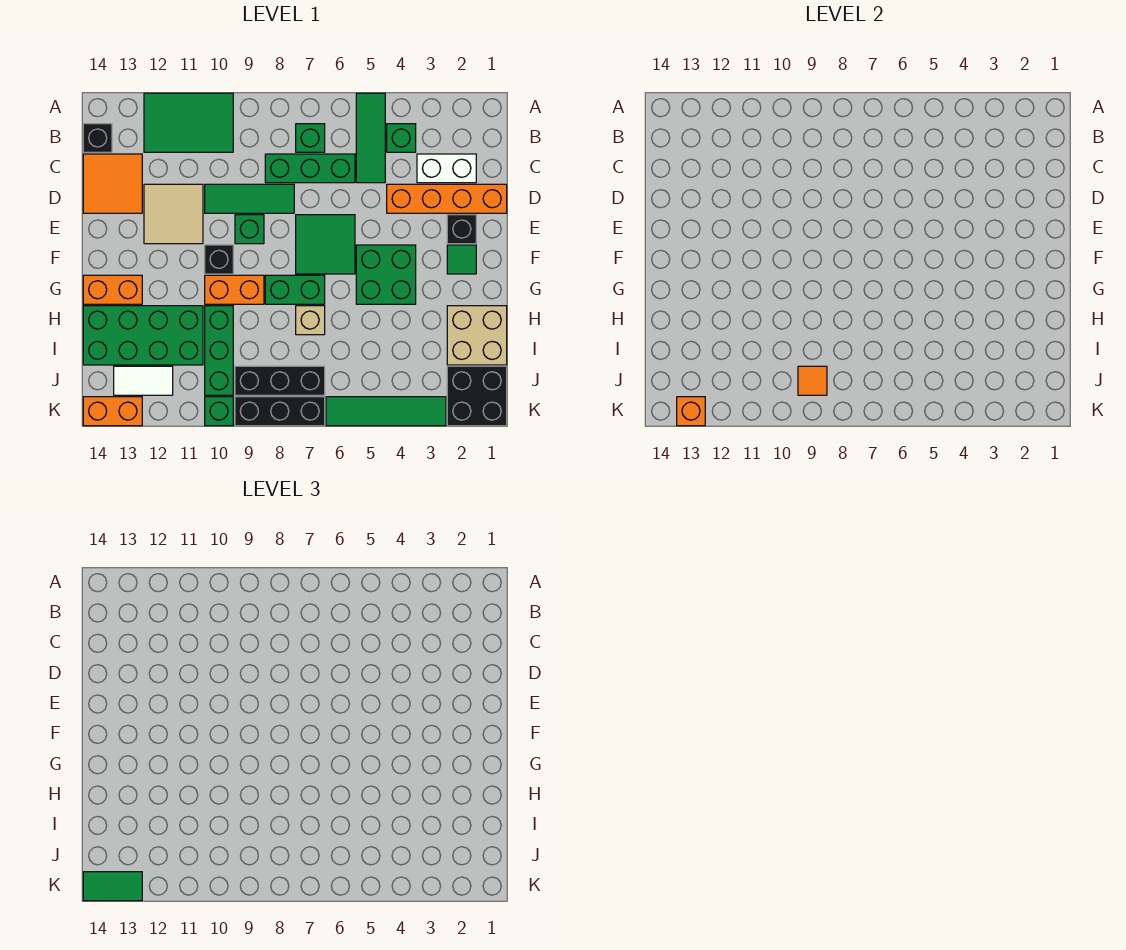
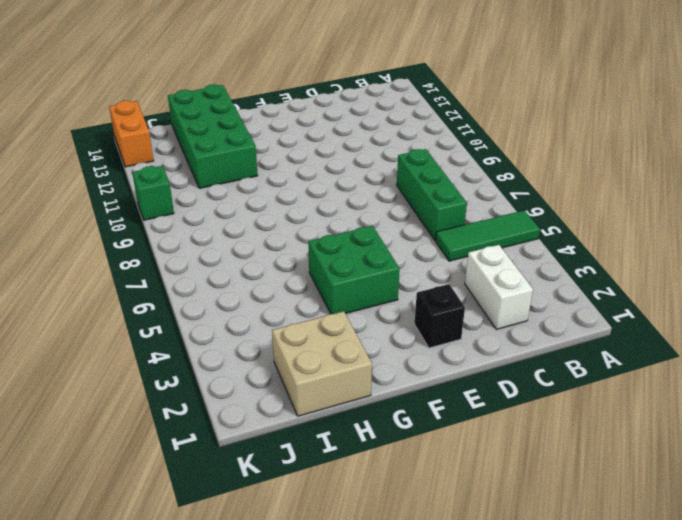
none -> green tile A10:B12 level 1
none -> green brick B4 level 1
none -> green brick B7 level 1
none -> black brick B14 level 1

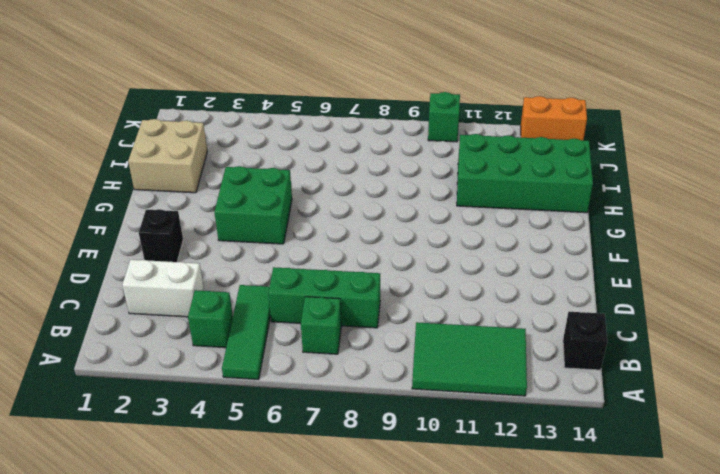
none -> orange tile C13:D14 level 1
none -> orange brick D1:D4 level 1
none -> green tile D8:D10 level 1
none -> tan tile D11:E12 level 1

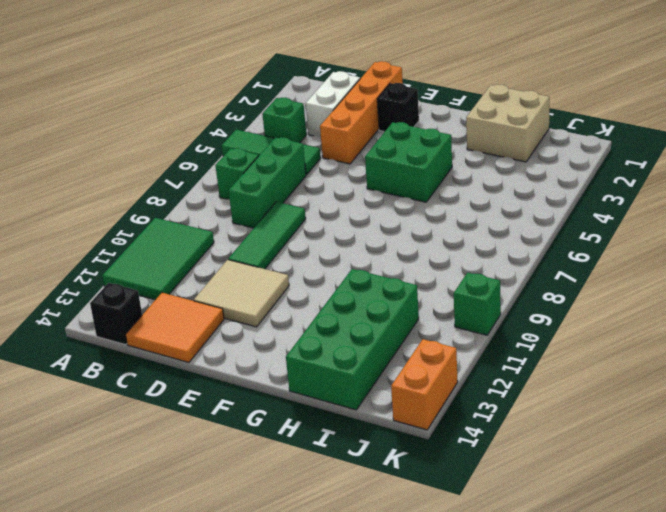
none -> green tile E6:F7 level 1
none -> green brick E9 level 1
none -> green tile F2 level 1
none -> black brick F10 level 1

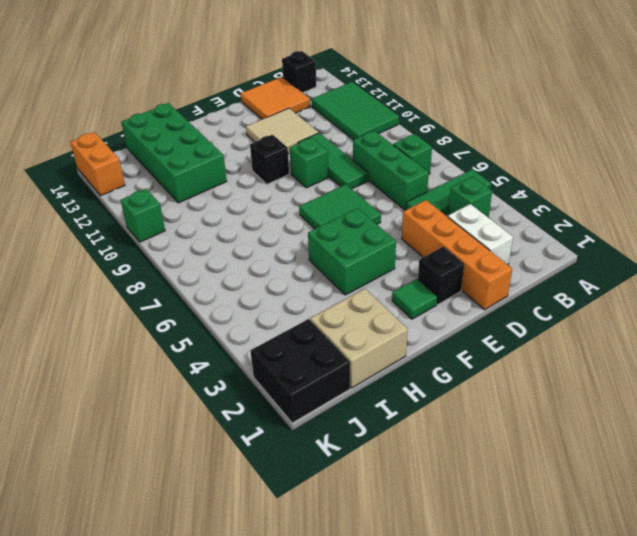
none -> green brick G7:G8 level 1
none -> orange brick G9:G10 level 1
none -> orange brick G13:G14 level 1
none -> tan brick H7 level 1

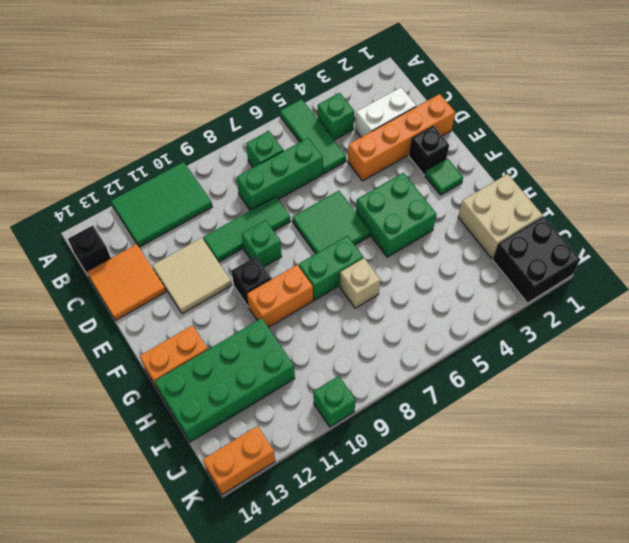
none -> green brick H10:J10 level 1
none -> black brick J7:J9 level 1
none -> white tile J12:J13 level 1
none -> green tile K3:K6 level 1

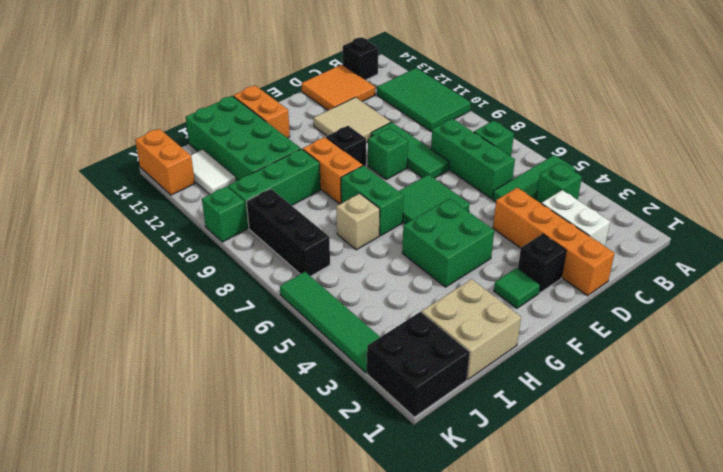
none -> black brick K7:K9 level 1
none -> orange tile J9 level 2
none -> orange brick K13 level 2
none -> green tile K13:K14 level 3

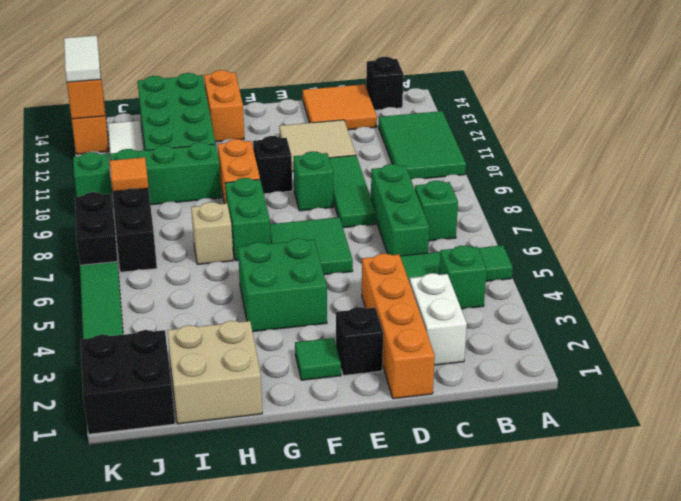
black brick K7:K8 level 1 -> black brick K7:K9 level 1
white tile K13:K14 level 3 -> green tile K13:K14 level 3

